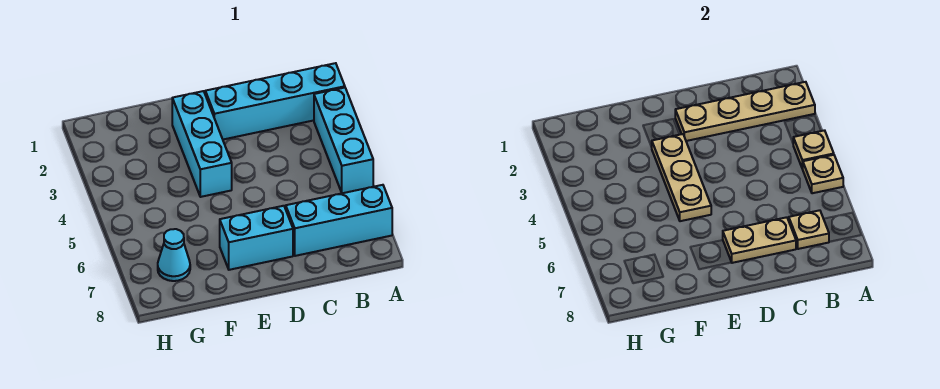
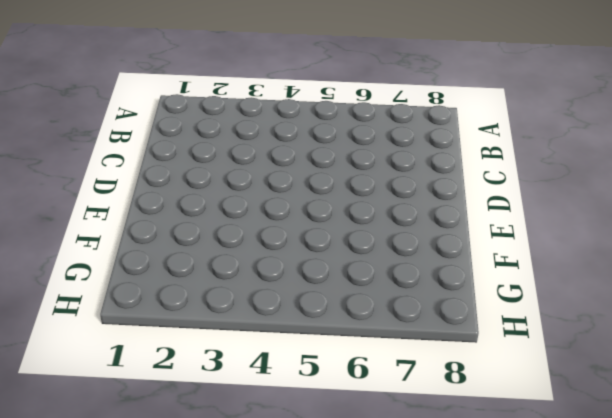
none -> cyan brick A2:D2 level 1
none -> cyan brick A3:A5 level 1
none -> cyan brick A7:C7 level 1

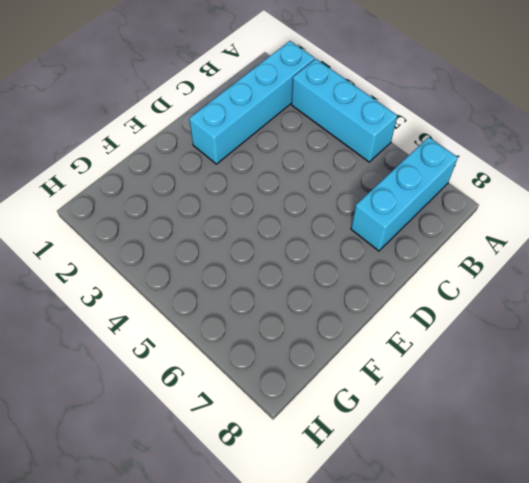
none -> cyan brick D7:E7 level 1
none -> cyan brick E2:E4 level 1
none -> cyan cone G7 level 1

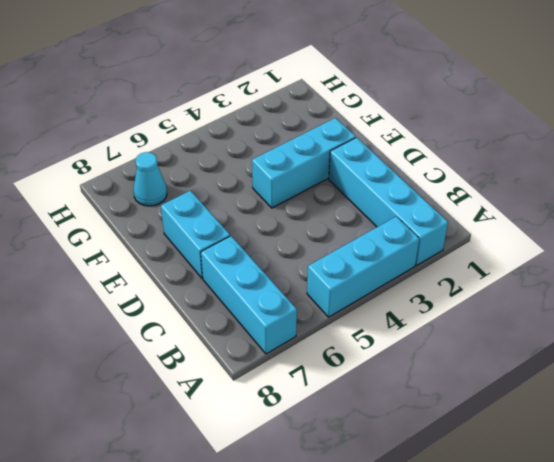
none -> tan plate A2:D2 level 2
none -> tan plate A4 level 2
none -> tan plate A5 level 2

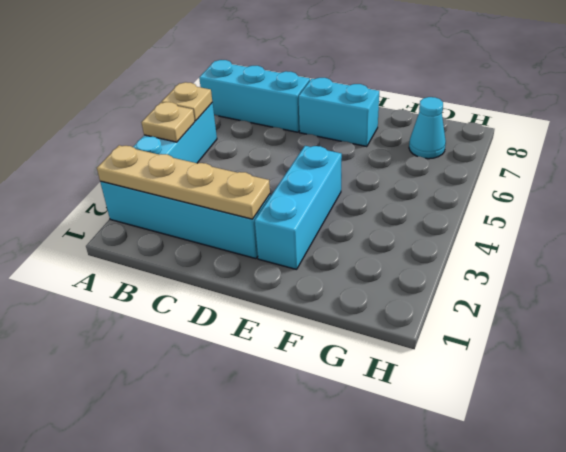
none -> tan plate B7 level 2
none -> tan plate C7:D7 level 2
none -> tan plate E3:E5 level 2

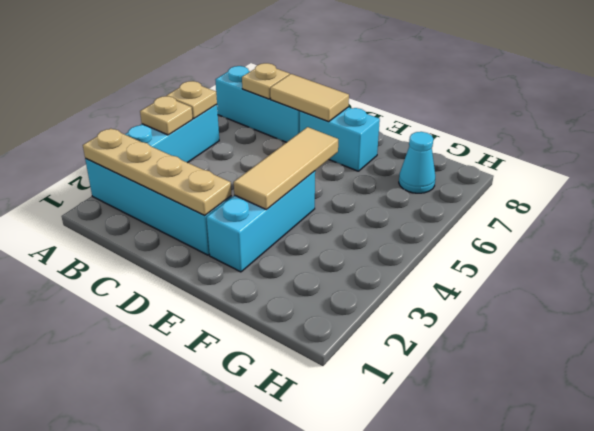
tan tile C7:D7 level 2 -> tan plate C7:D7 level 2
tan tile E3:E5 level 2 -> tan plate E3:E5 level 2

